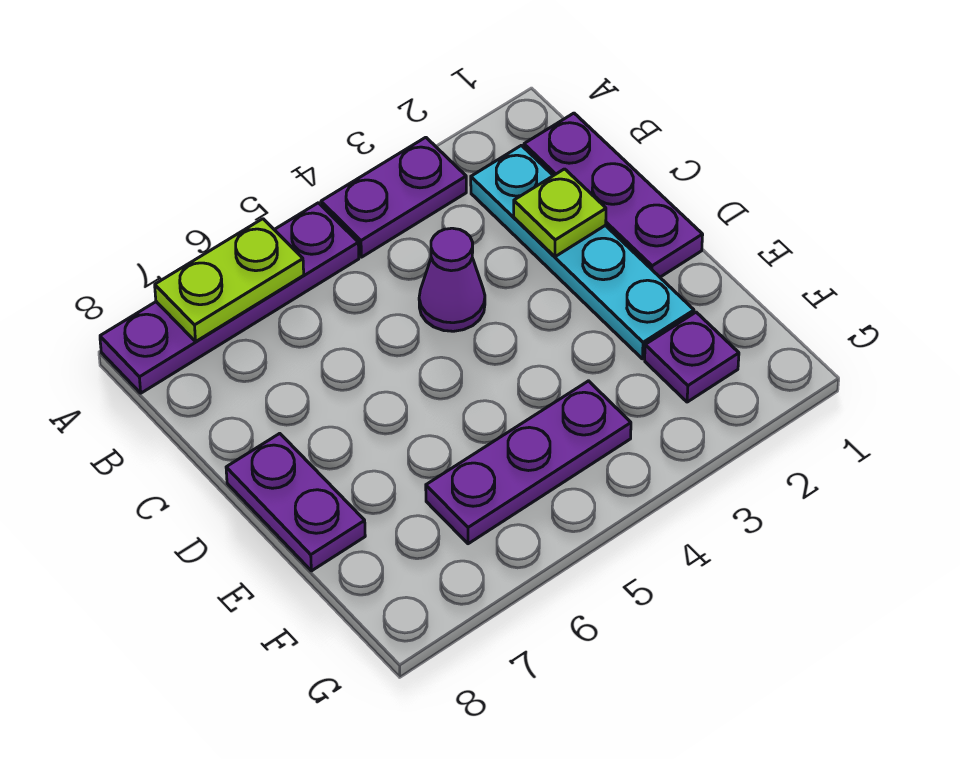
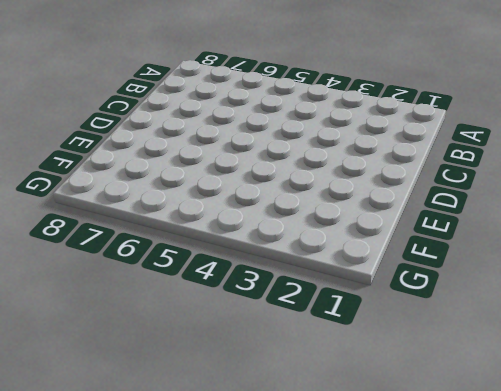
none -> purple plate A3:A4 level 1
none -> purple plate A5:A8 level 1

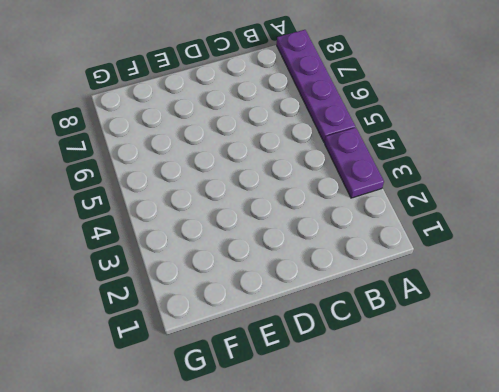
none -> purple plate B1:D1 level 1
none -> cyan plate B2:E2 level 1

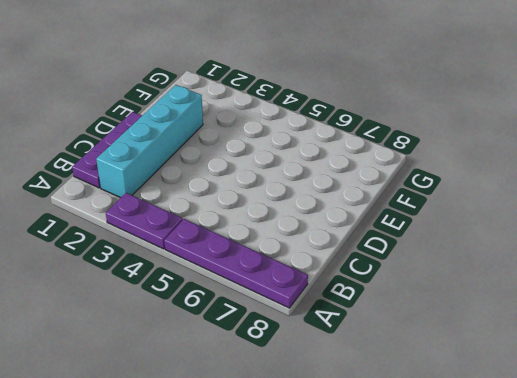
cyan brick B2:E2 level 1 -> cyan plate B2:E2 level 1
none -> purple cone C4 level 1
none -> purple plate D8:E8 level 1

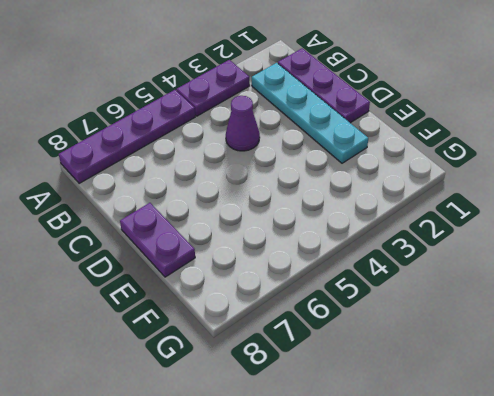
none -> purple plate F2 level 1
none -> purple plate F4:F6 level 1

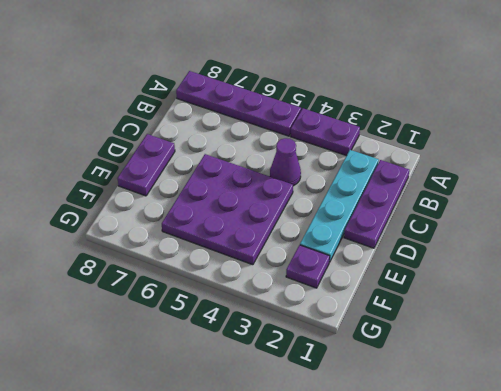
purple plate D4:F6 level 1 -> purple plate F4:F6 level 1
none -> lime plate A6:A7 level 2
none -> lime plate C2 level 2

